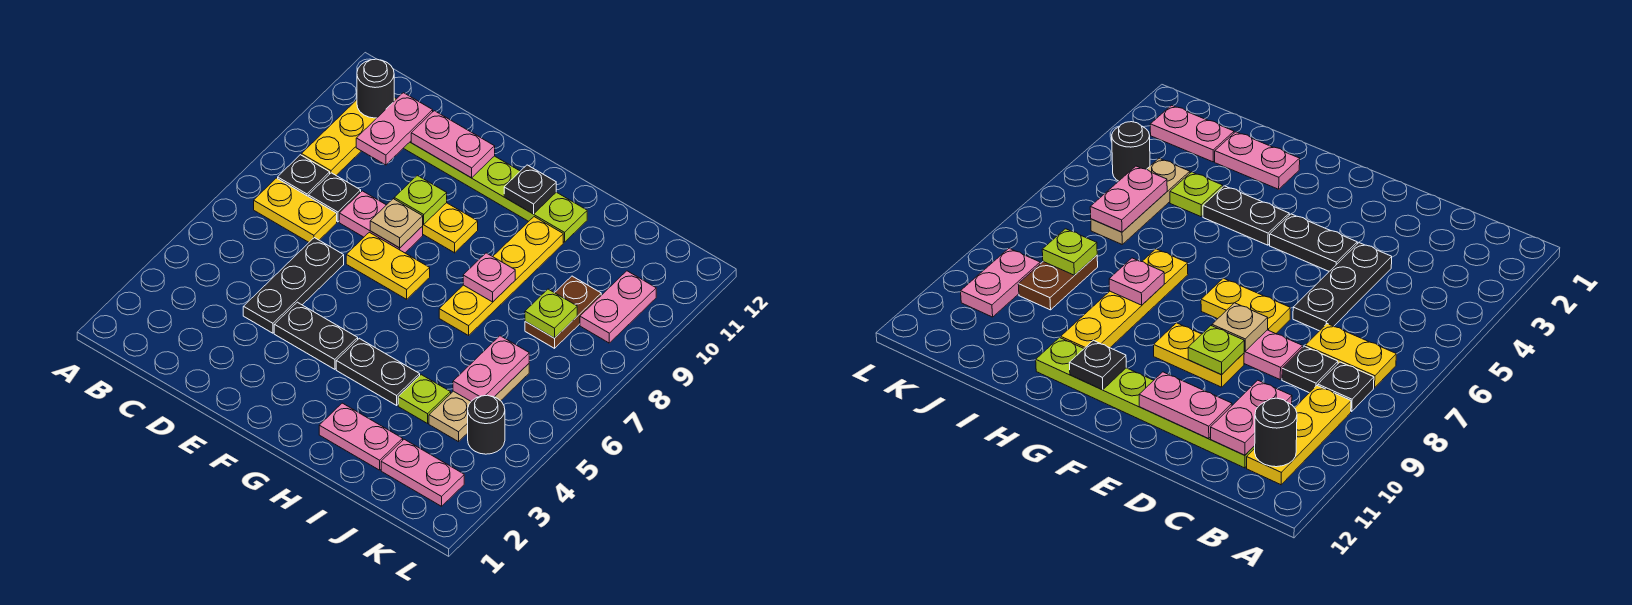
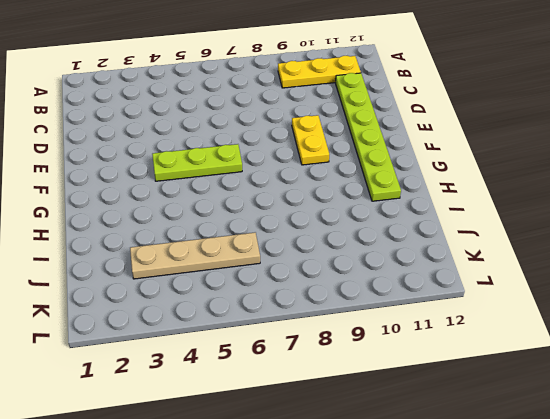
lime plate F4:F6 level 1 -> black plate E4:F4 level 1
tan plate J3:J6 level 1 -> tan plate J4:J6 level 1
none -> yellow plate B7:C7 level 1
none -> black plate B8 level 1
none -> black plate C8 level 1

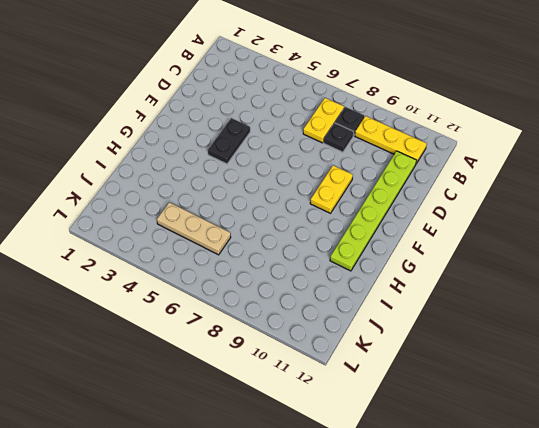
none -> black plate D4:D6 level 1
none -> pink plate D8:E8 level 1
none -> yellow plate E7:F7 level 1

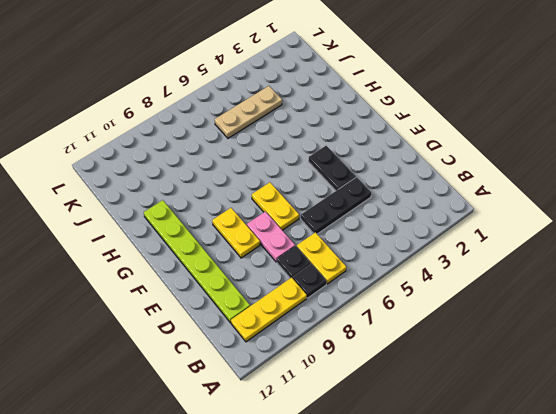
none -> black plate G4:H4 level 1
none -> pink plate H2:I2 level 1
none -> yellow plate H7:H10 level 1

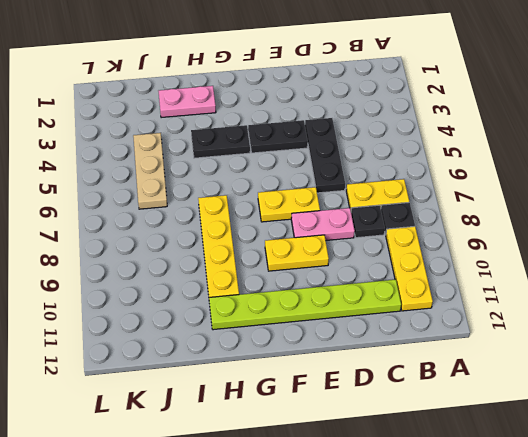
none -> lime plate I4 level 1
none -> pink plate J2:K2 level 1
none -> brown plate J8:J9 level 1

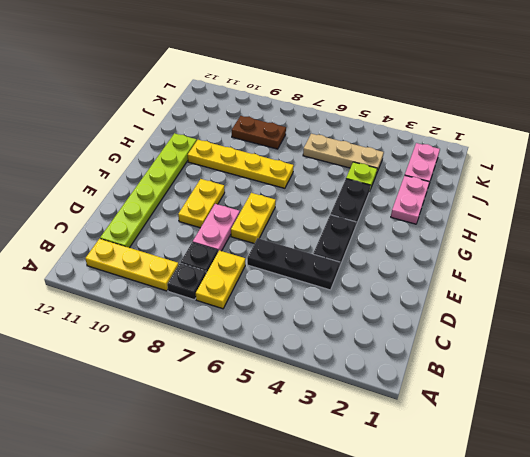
none -> black round brick K4 level 1
none -> pink plate K9:K10 level 1
none -> black round brick B11 level 2

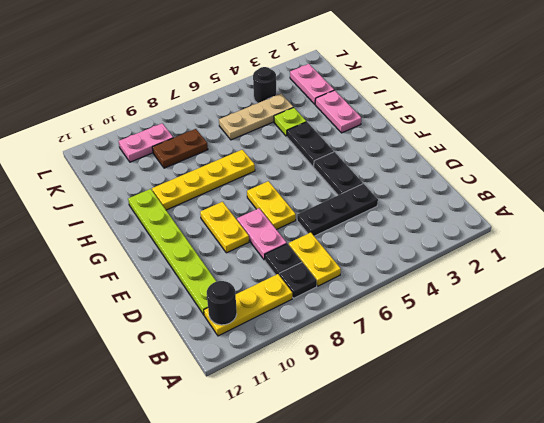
none -> pink plate C10:C11 level 2
none -> pink plate D11:E11 level 2
none -> tan plate E8 level 2

